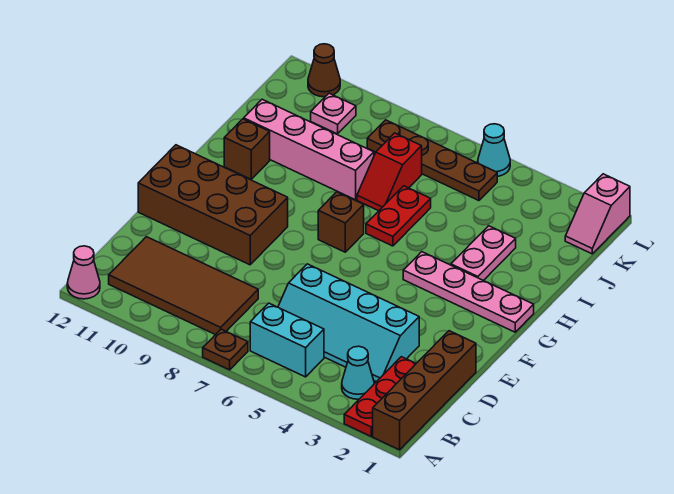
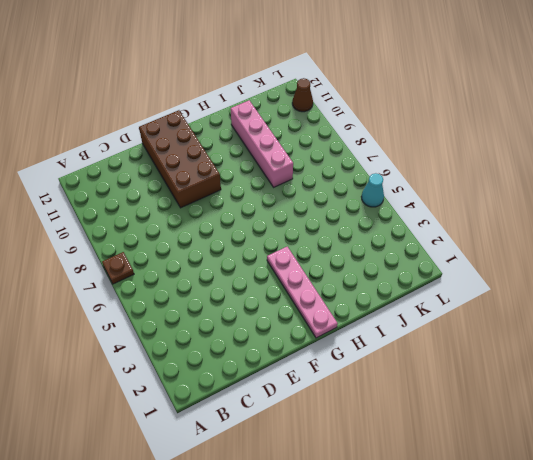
none -> brown brick A1:D1 level 1
none -> red plate A2:C2 level 1
none -> pink cone A12 level 1

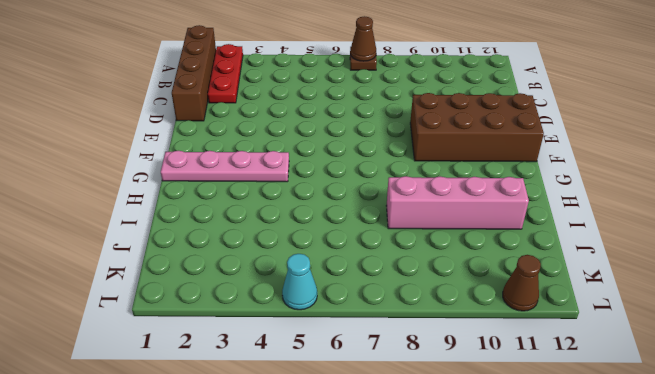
brown cone A7 level 2 -> none
none -> pink cone A12 level 1
none -> cyan cone B3 level 1
none -> cyan brick B5:B6 level 1

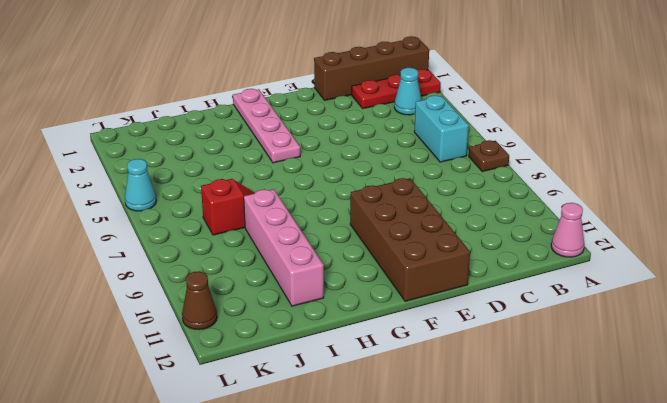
none -> brown tile B8:C11 level 1
none -> cyan slope C3:D6 level 1 top D
none -> brown brick G7 level 1

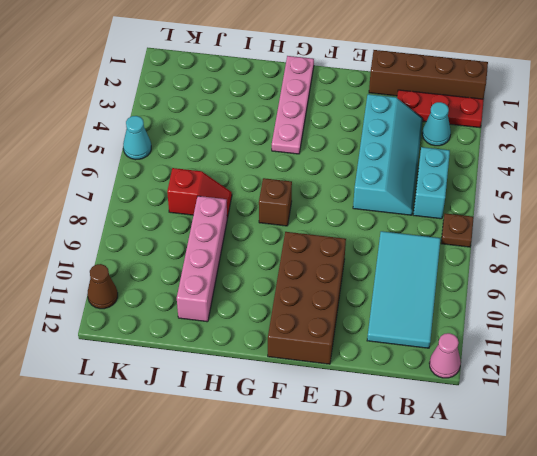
cyan tile B8:C11 level 1 -> brown tile B8:C11 level 1
none -> pink plate H3:I3 level 1
none -> red plate H6:I6 level 1
none -> brown brick H11 level 1

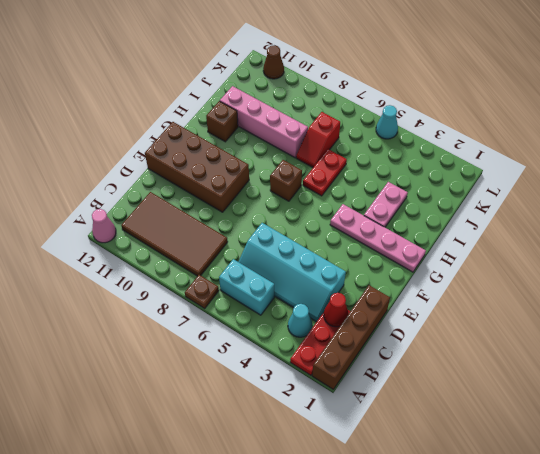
red cone C2 level 2 -> none
none -> pink slope K1:L1 level 1 top L
none -> brown plate K5:K8 level 1
none -> pink plate K10 level 1

